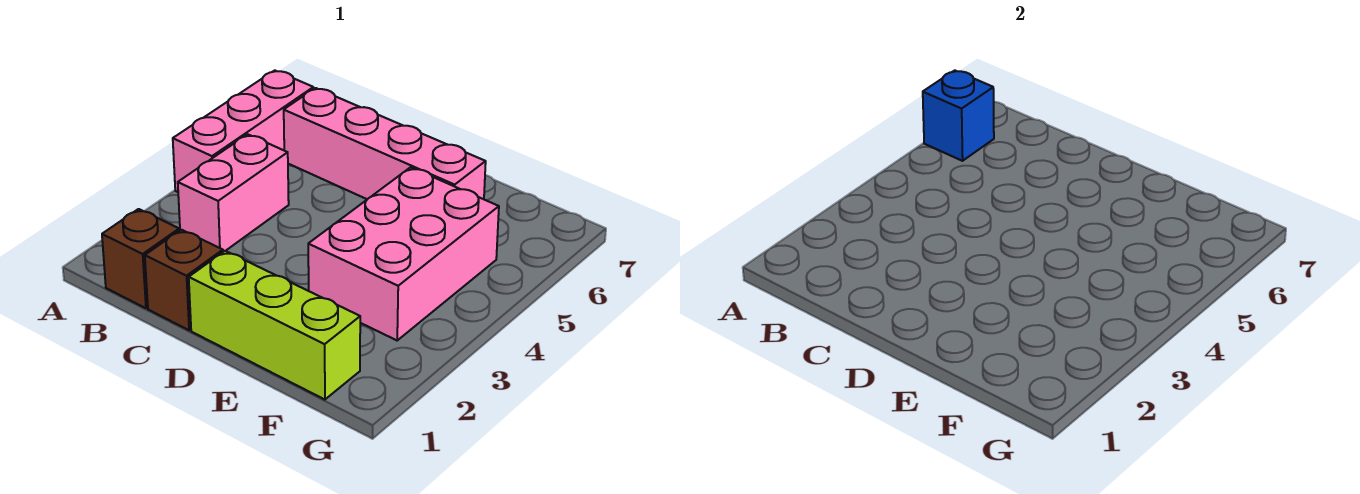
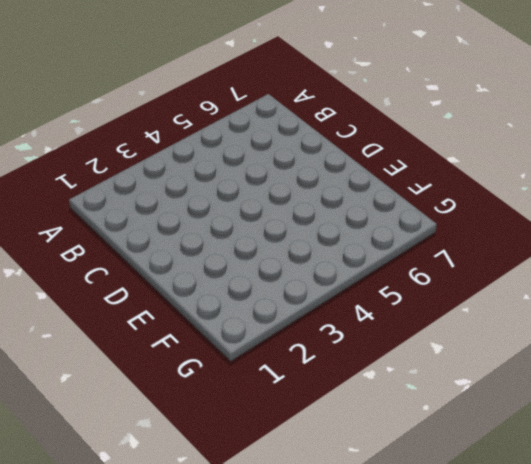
none -> pink brick A4:A6 level 1
none -> brown brick B1 level 1

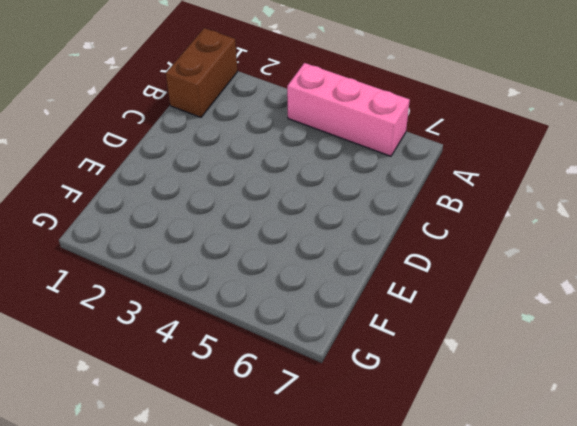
brown brick A1:B1 level 1 -> brown brick B1 level 1
none -> pink brick B3:B4 level 1
none -> pink brick B6:E6 level 1

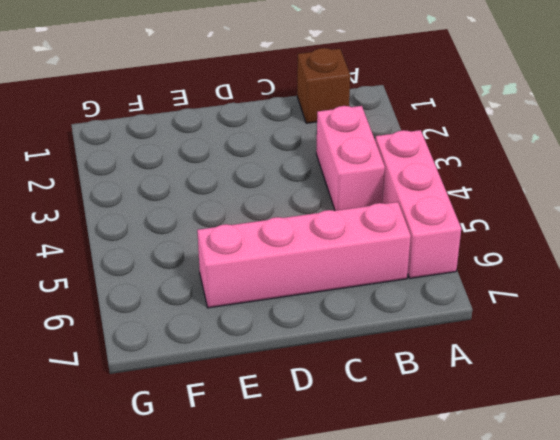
none -> brown brick C1 level 1
none -> lime brick D1:F1 level 1

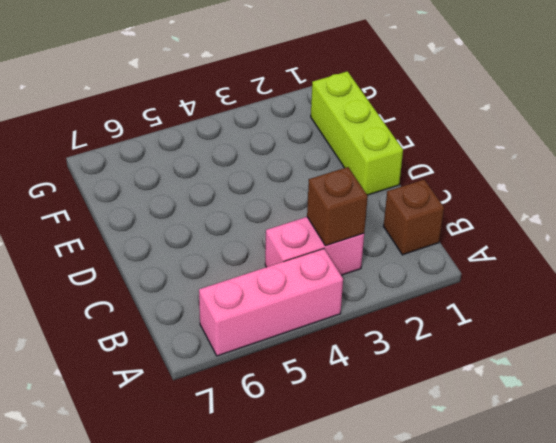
brown brick B3 level 2 -> brown brick C1 level 1
none -> pink brick B6:E6 level 1
none -> pink brick E3:F5 level 1

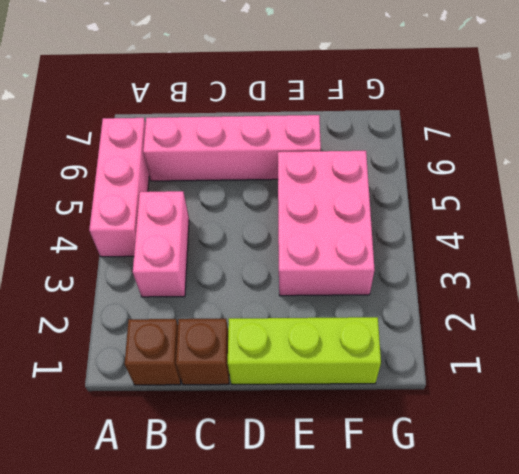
none -> blue brick A6 level 2

